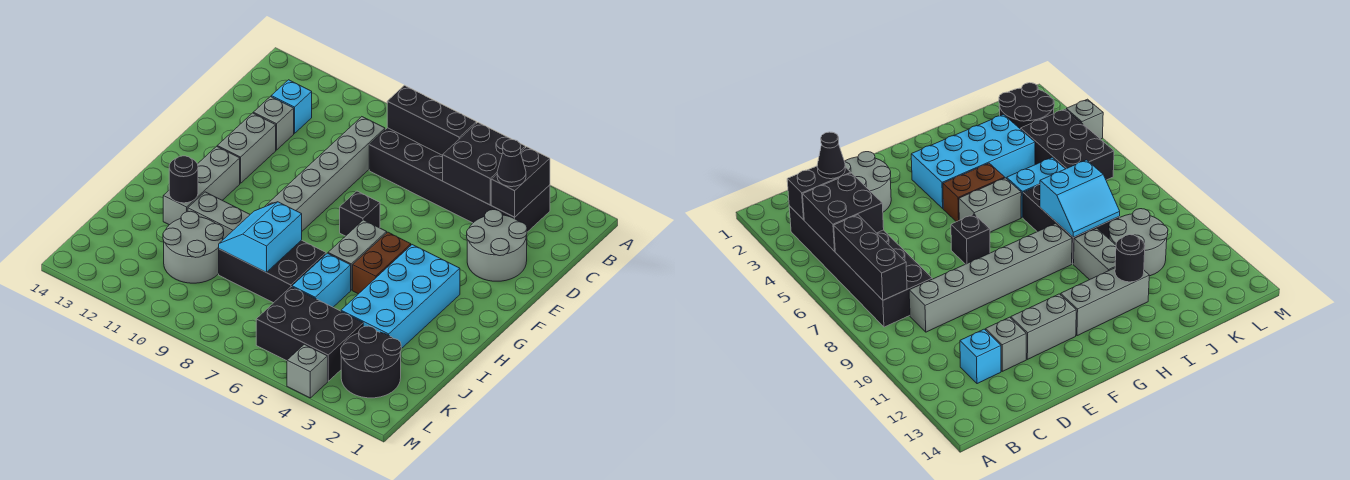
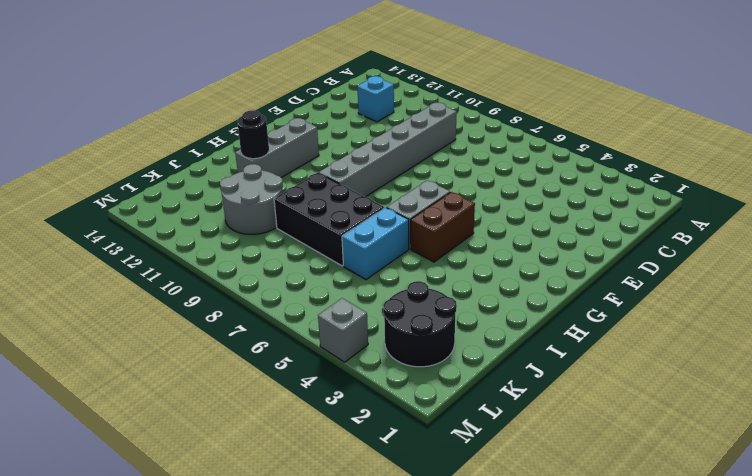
none -> black brick B3:C8 level 1
none -> grey round brick D2:E3 level 1
none -> grey brick D12 level 1

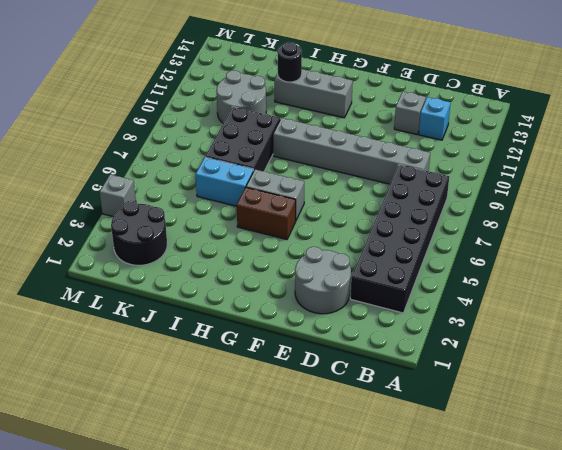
none -> grey brick E12:F12 level 1
none -> black brick F7 level 1
none -> cyan brick G3:J4 level 1

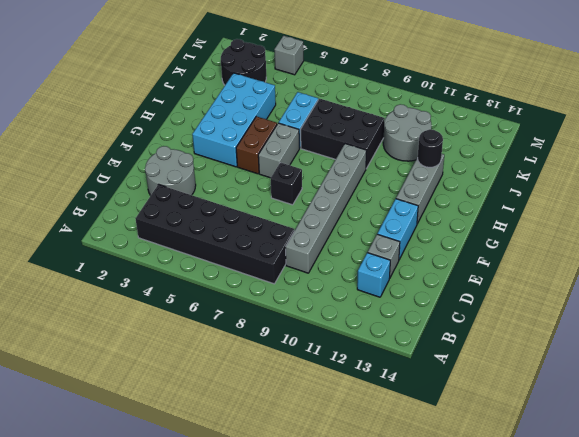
cyan brick E12:F12 level 1 -> grey brick E12:F12 level 1
none -> grey brick I10:I11 level 1
none -> black brick K4:L6 level 1
none -> black brick B3:C3 level 2

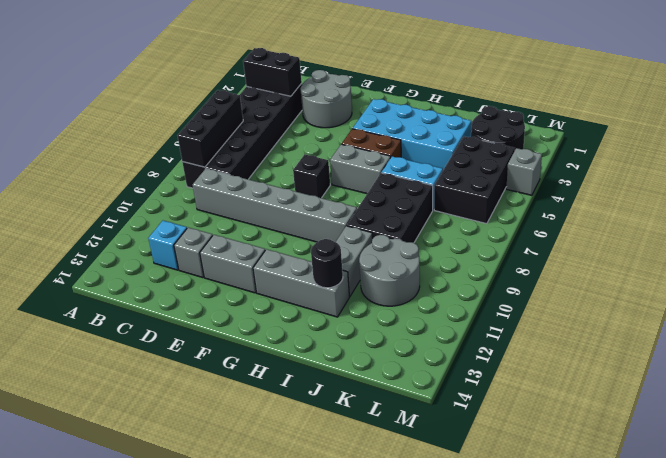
none -> black brick B4:C5 level 2
none -> cyan slope I8:J9 level 2 top 8
none -> black cone C3 level 3

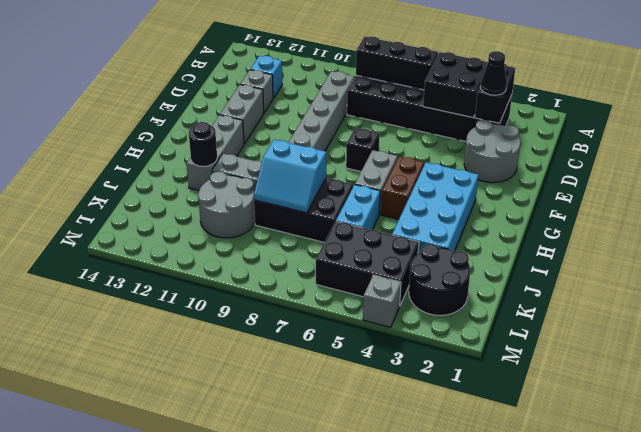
cyan slope I8:J9 level 2 top I -> cyan slope I8:J9 level 2 top 8

